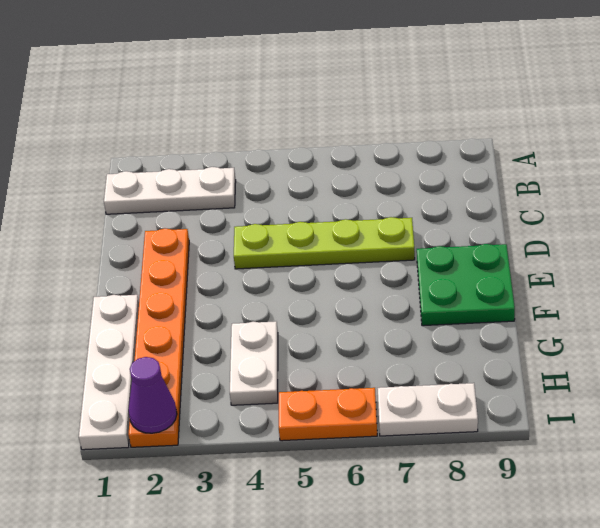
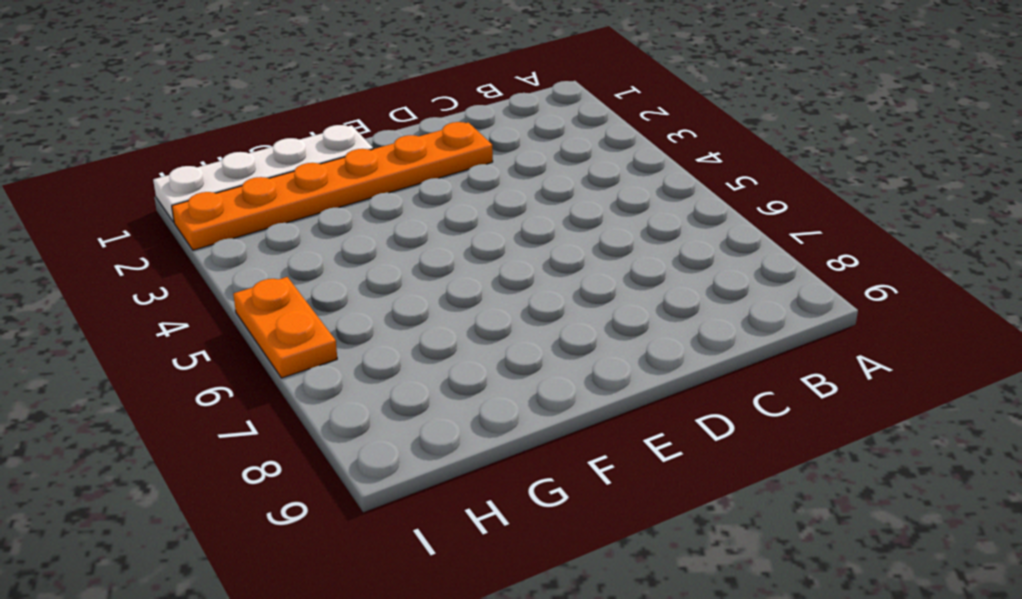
none -> white plate B1:B3 level 1
none -> lime plate D4:D7 level 1

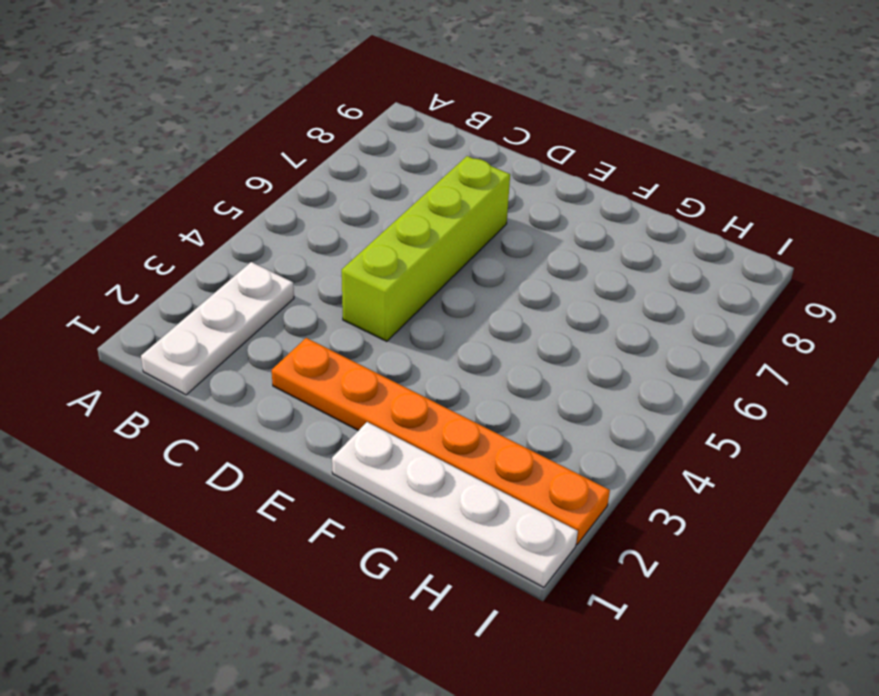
lime brick D4:D7 level 1 -> lime plate D4:D7 level 1
none -> green plate E8:F9 level 1
none -> white plate G4:H4 level 1

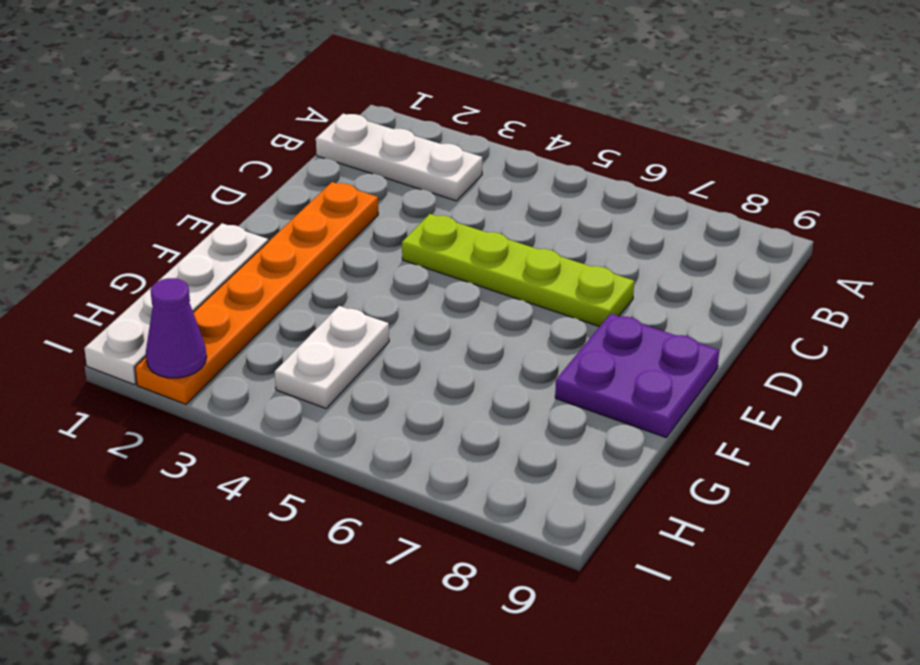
purple plate E8:F9 level 1 -> green plate E8:F9 level 1
none -> orange plate I5:I6 level 1
none -> white plate I7:I8 level 1

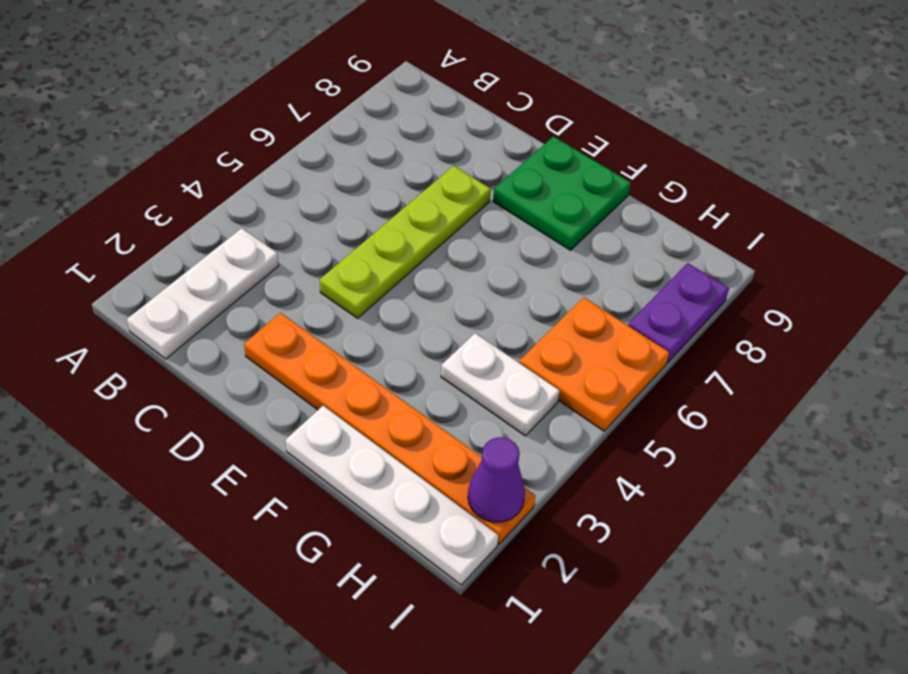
orange plate H5:I6 level 1 -> orange plate I5:I6 level 1
purple plate I7:I8 level 1 -> white plate I7:I8 level 1

